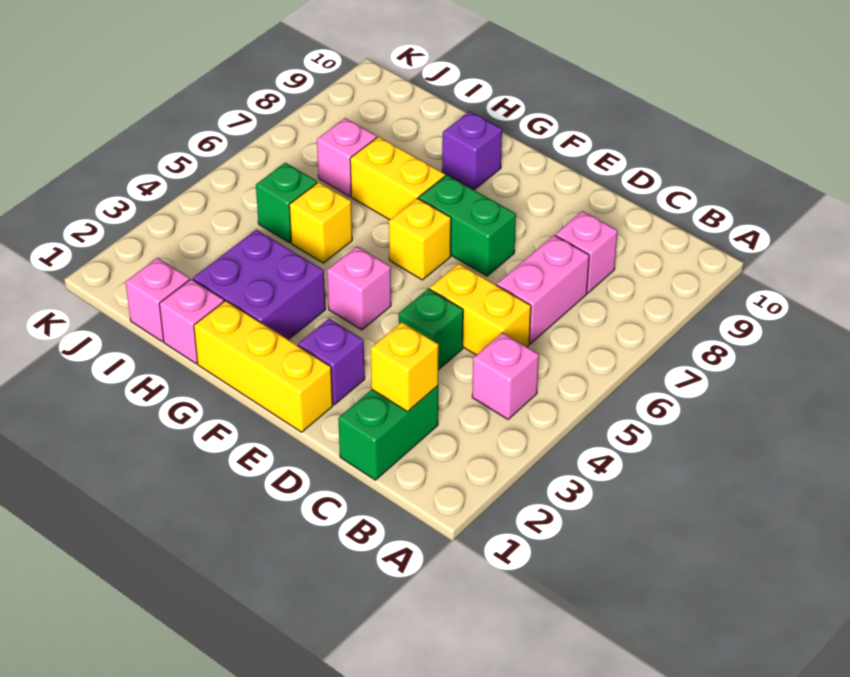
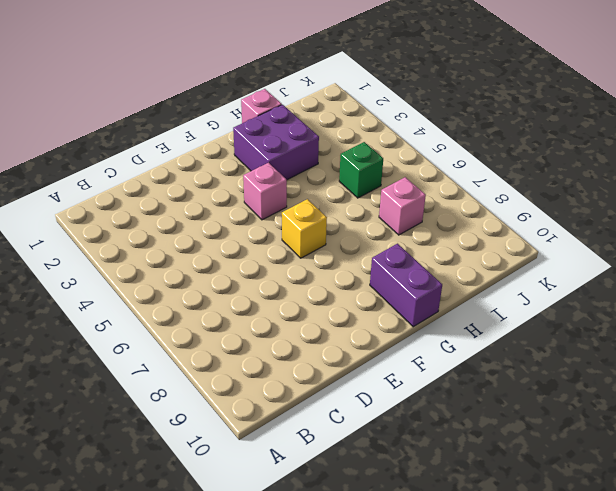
purple brick G9:G10 level 1 -> purple brick G9 level 1
none -> pink brick B4 level 1
none -> green brick C1:C2 level 1
none -> yellow brick C5:D5 level 1

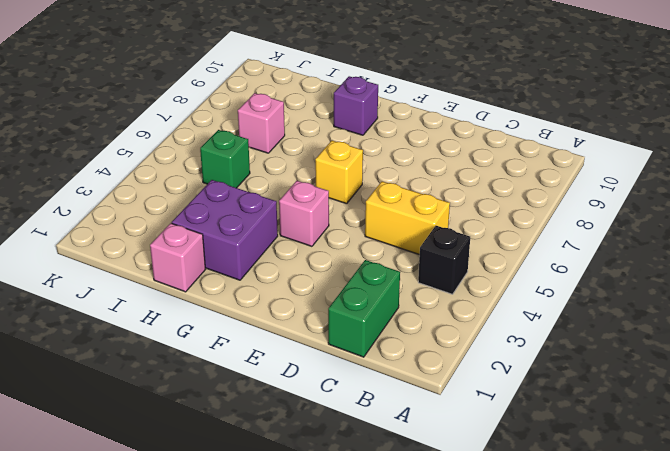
black brick B4 level 1 -> pink brick B4 level 1
none -> pink brick C6:C7 level 1
none -> pink brick C8 level 1
none -> green brick D4 level 1

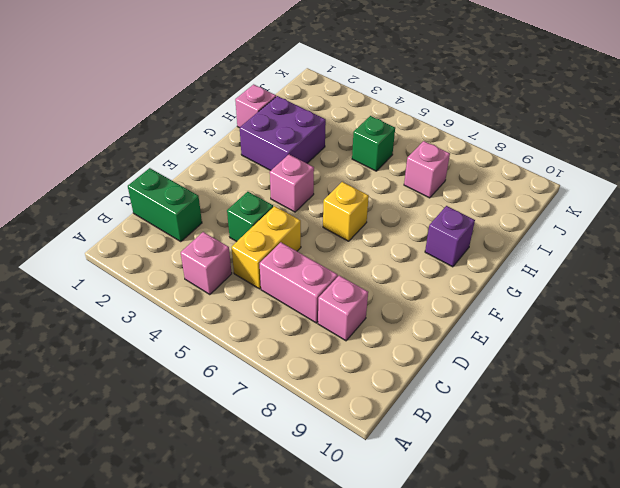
none -> yellow brick E1:G1 level 1
none -> purple brick E2 level 1
none -> green brick E7:F7 level 1

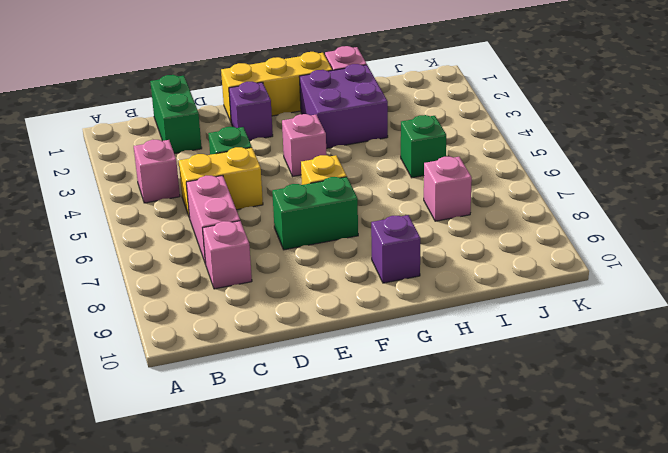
none -> yellow brick G7:H7 level 1
none -> yellow brick H5 level 1
none -> pink brick I1 level 1

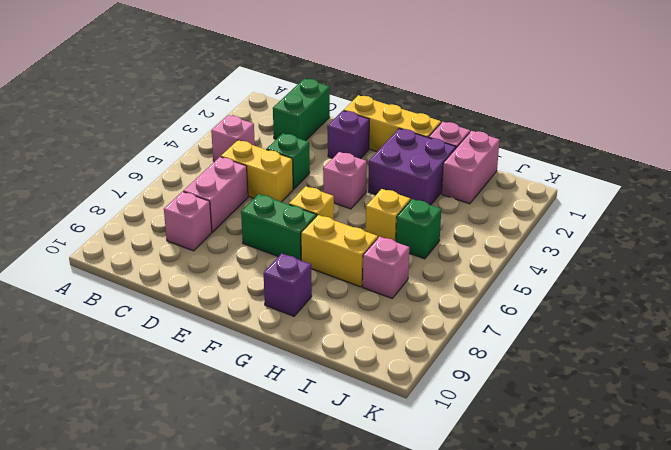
pink brick I1:I2 level 1 -> pink brick I1 level 1
none -> yellow brick C2 level 2

